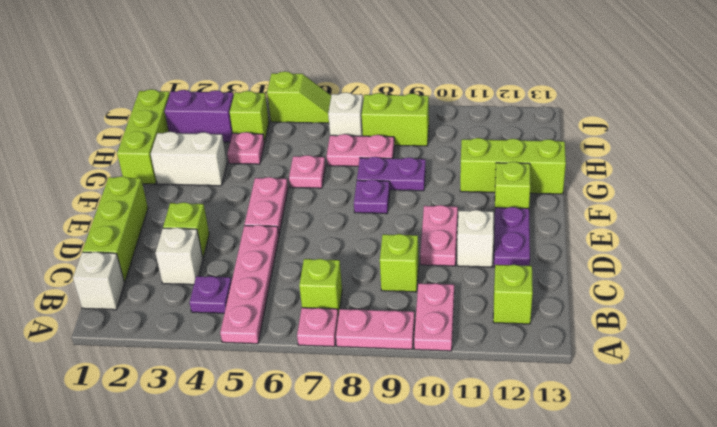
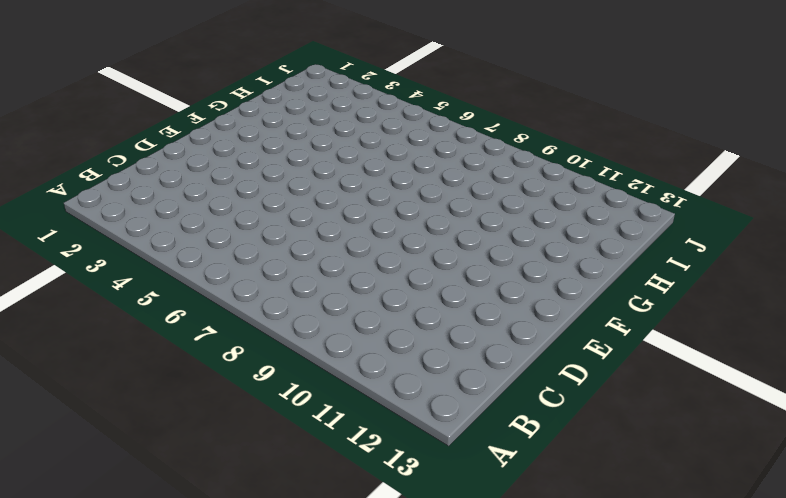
none -> pink plate A5:D5 level 1
none -> pink plate A7 level 1
none -> pink plate A8:A9 level 1
none -> pink plate A10:B10 level 1

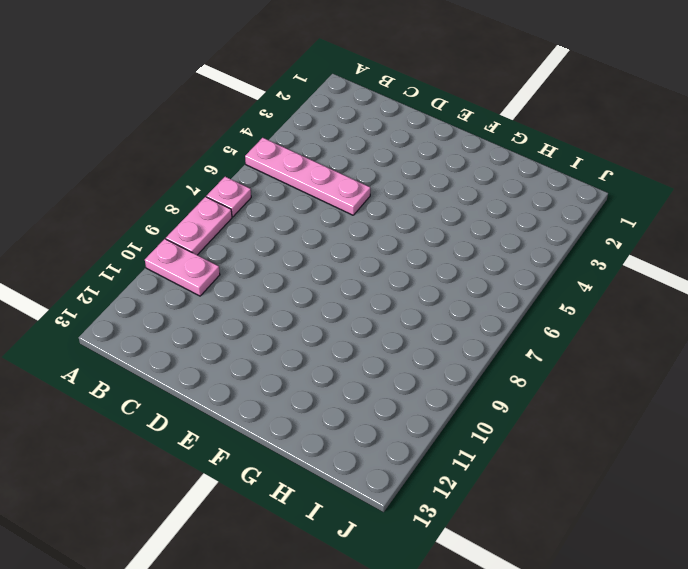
none -> white brick B1 level 1
none -> purple plate B4 level 1
none -> lime brick B7 level 1
none -> lime brick B12 level 1

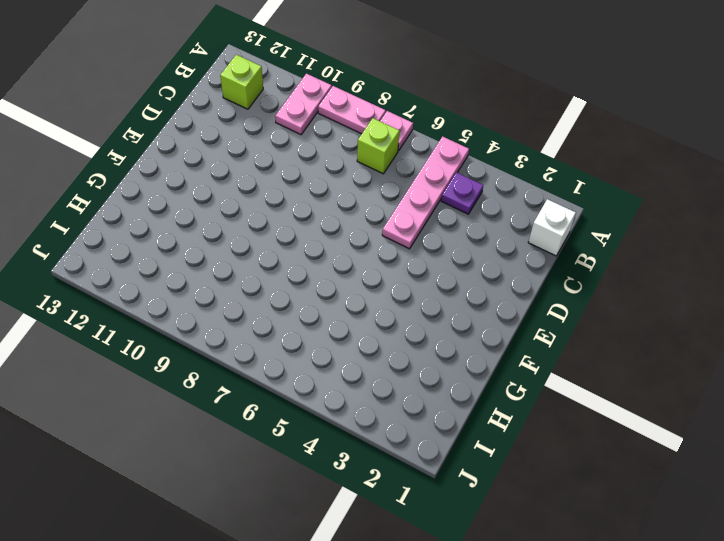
none -> lime brick C1:E1 level 1
none -> white brick C3 level 1
none -> lime brick C9 level 1
none -> lime brick D3 level 1

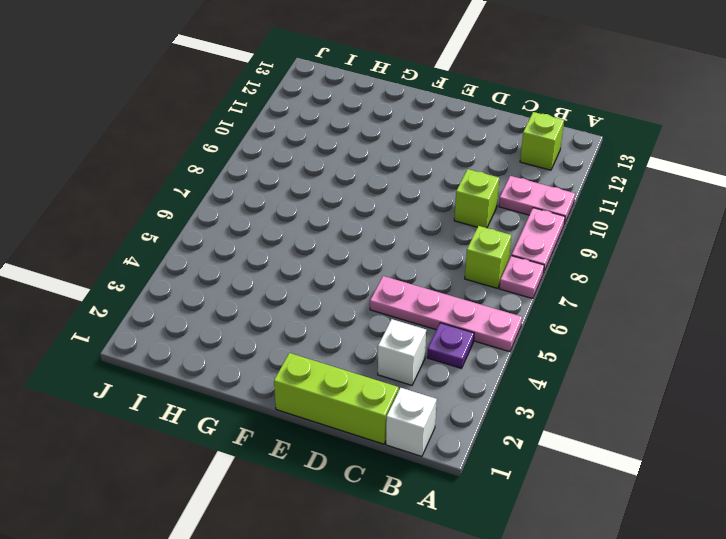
none -> lime brick D3 level 1
none -> pink plate D10:E10 level 1
none -> white brick D11 level 1
none -> purple plate D12:E12 level 1

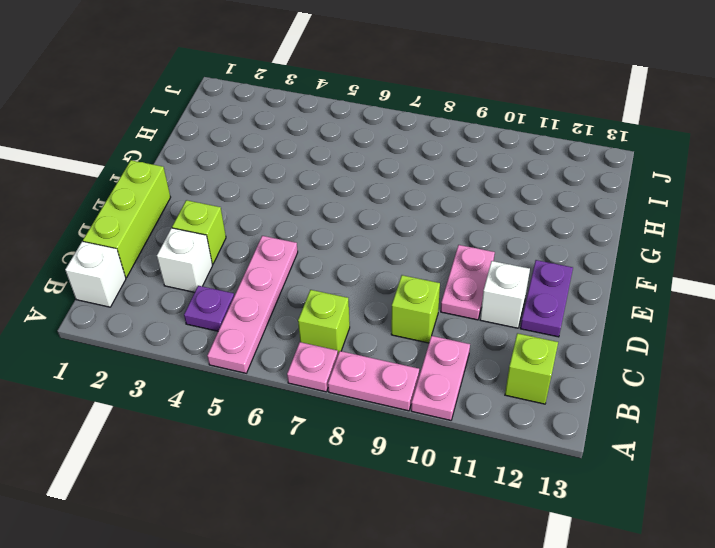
none -> pink plate E5:F5 level 1
none -> purple plate F8 level 1
none -> lime brick F12 level 1
none -> lime brick G1:I1 level 1

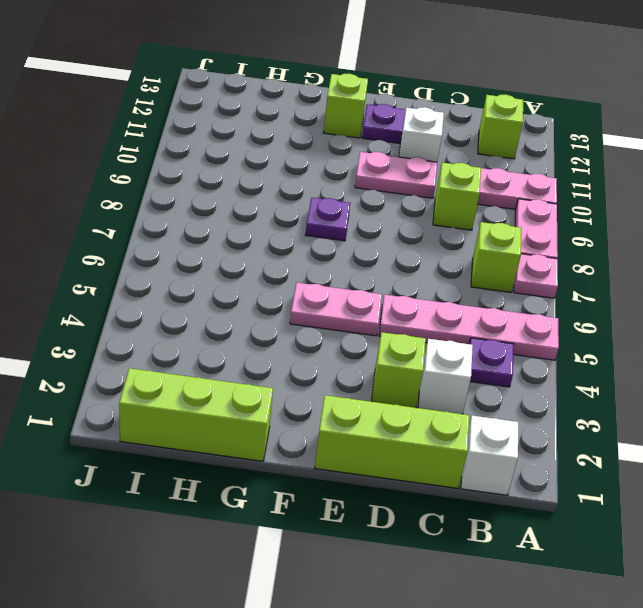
none -> white brick G2:G3 level 1
none -> pink plate G6 level 1
none -> purple plate G8:G9 level 1
none -> lime brick G11:G13 level 1

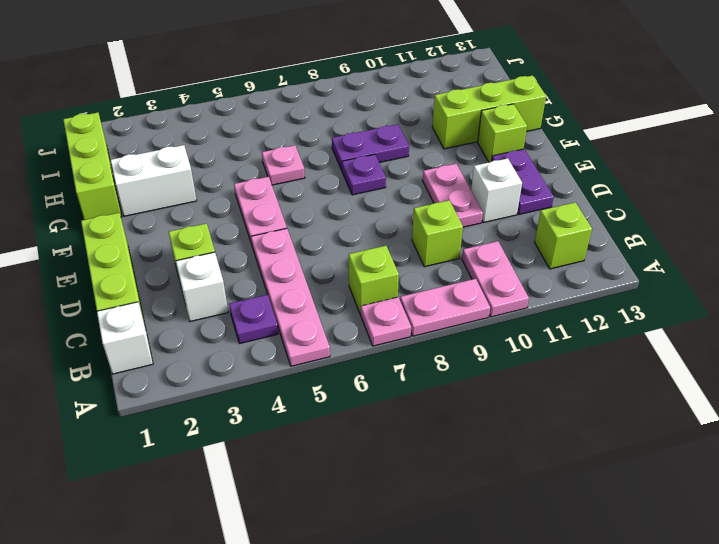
none -> pink plate H4 level 1
none -> pink plate H7:H8 level 1
none -> purple brick I2:I3 level 1
none -> lime brick I4 level 1

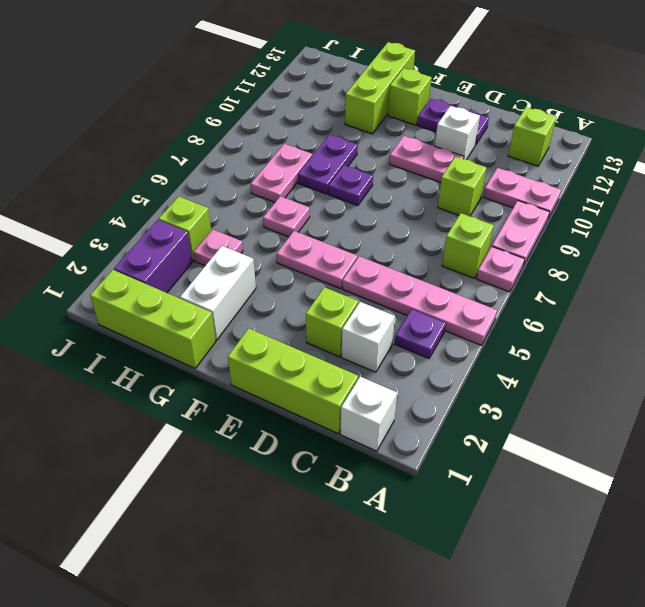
none -> white brick I7 level 1
none -> lime brick I8:I9 level 1
none -> lime slope J5:J6 level 1 top 5

